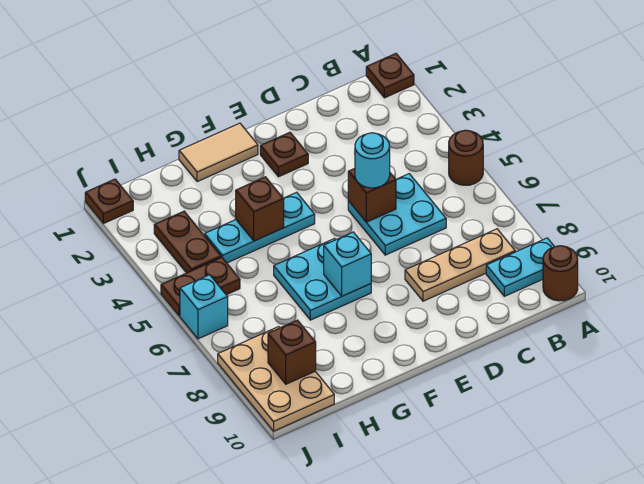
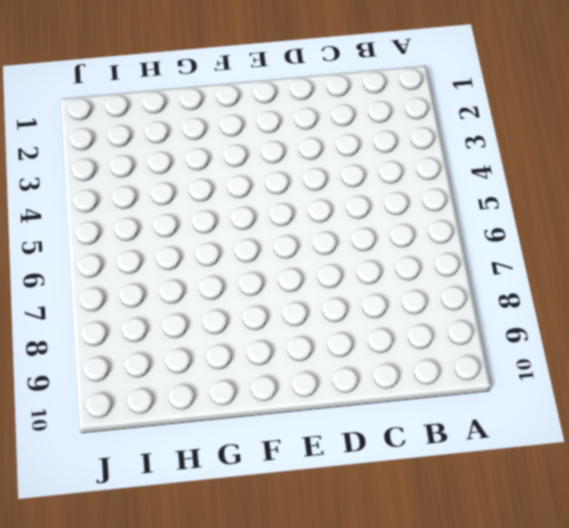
none -> brown plate A1 level 1
none -> brown round brick A5 level 1
none -> cyan plate A9:B9 level 1

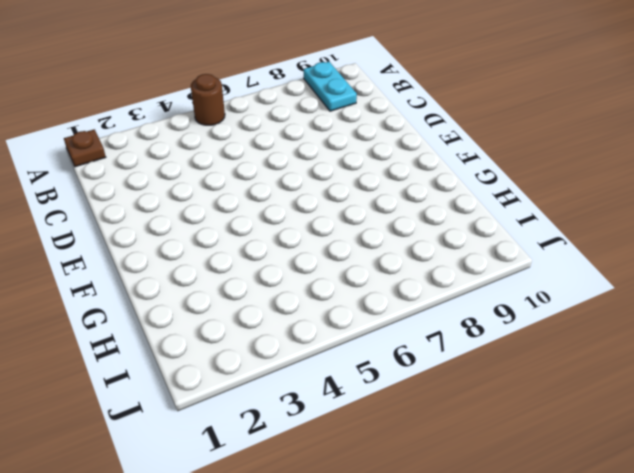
none -> brown round brick A10 level 1
none -> tan plate B8:D8 level 1
none -> cyan plate C5:D6 level 1

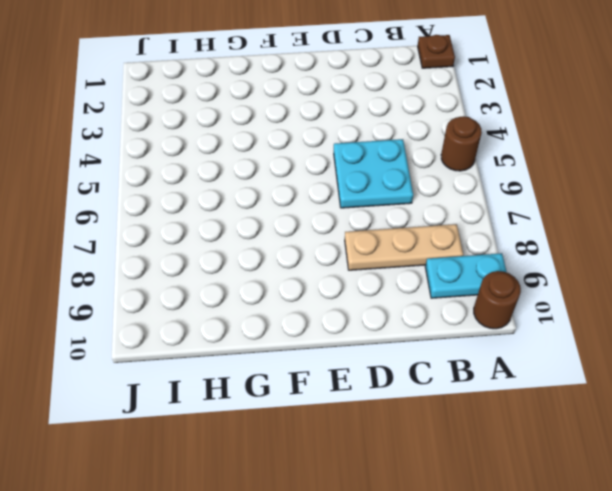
none -> brown plate E2 level 1
none -> tan tile F1:G1 level 1
none -> cyan plate F4:H4 level 1

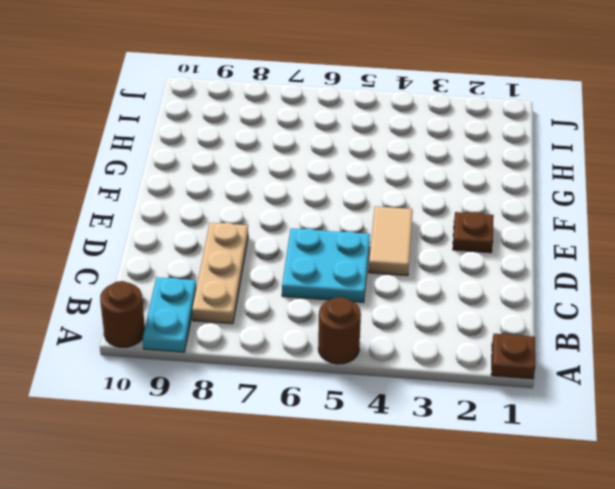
tan tile D4:E4 level 1 -> tan tile F1:G1 level 1
none -> cyan plate F4:H4 level 1
none -> cyan plate F6:G7 level 1
none -> brown plate I3:I4 level 1

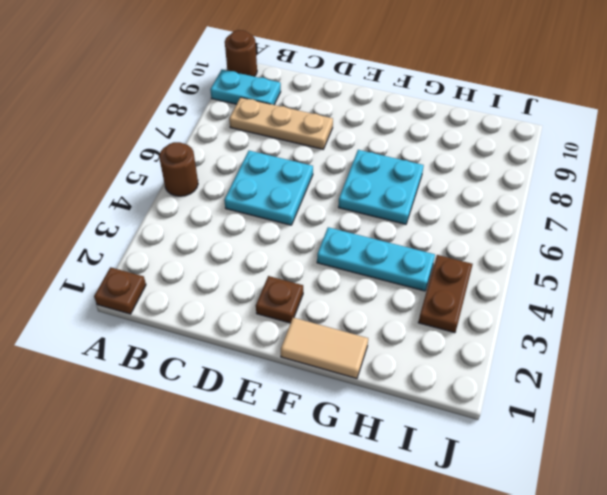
none -> brown plate I5:J5 level 1
none -> tan plate I8:J10 level 1
none -> brown plate J1 level 1

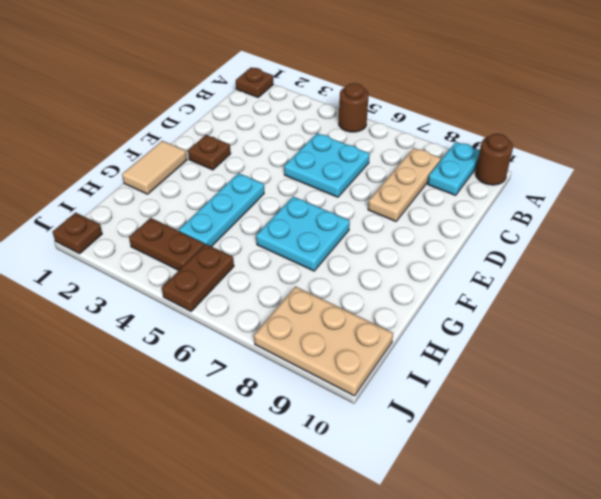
none -> cyan brick J6 level 1
none -> brown brick D5 level 2
none -> cyan brick F7 level 2

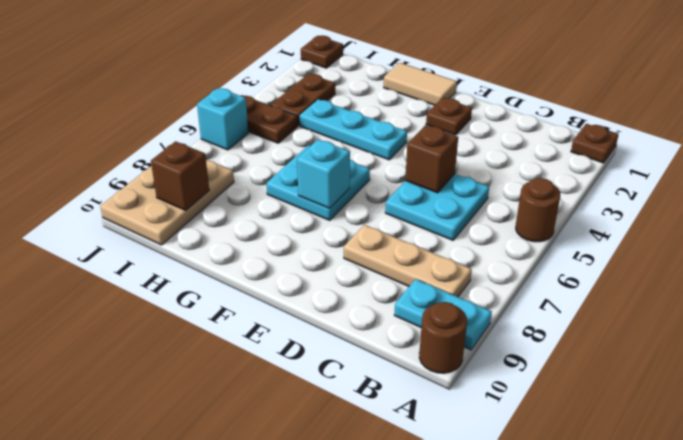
none -> brown brick G4 level 2
none -> cyan round brick D5 level 3

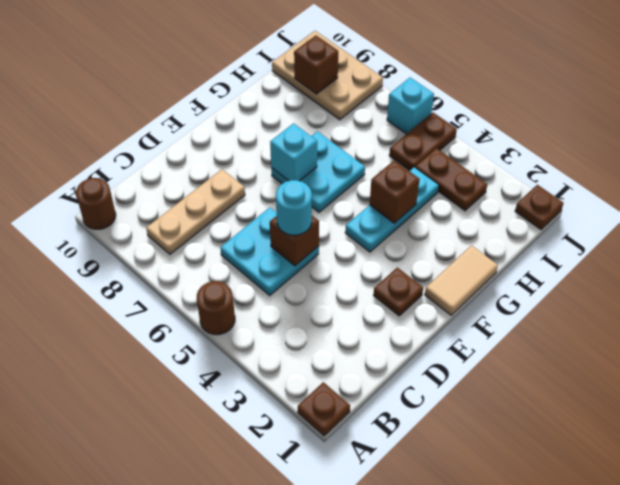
none -> cyan plate A9:B9 level 1

